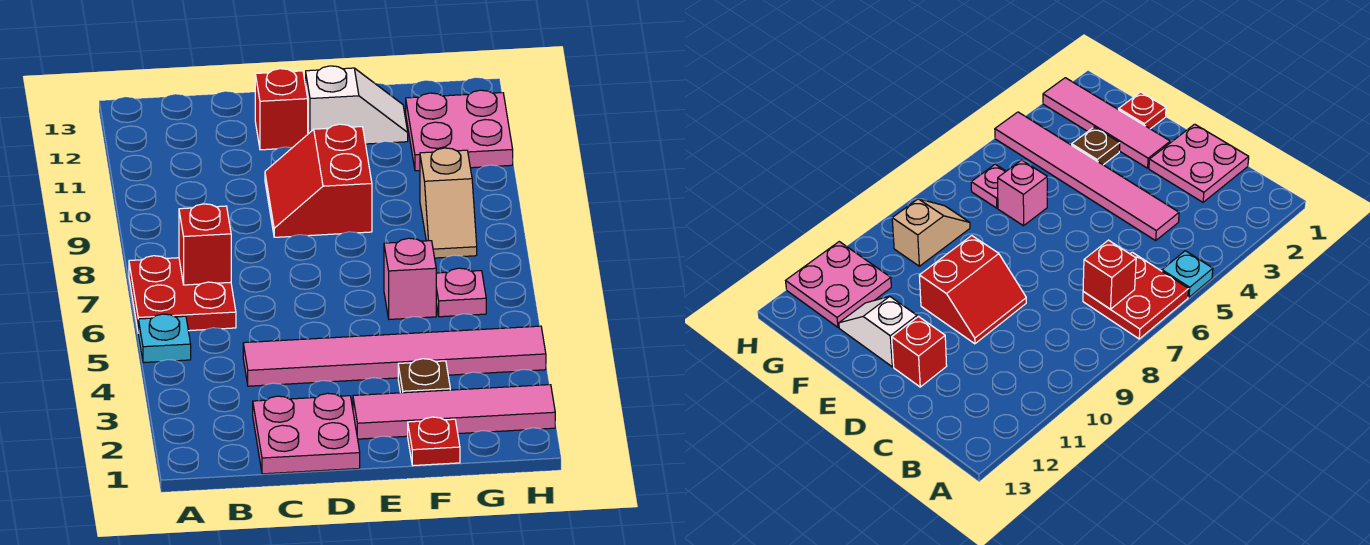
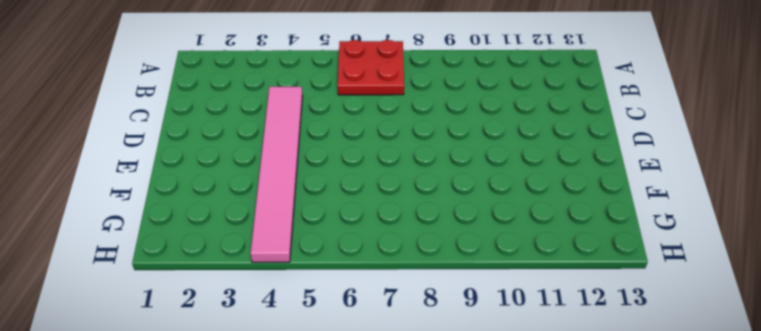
none -> cyan plate A5 level 1
none -> pink plate C1:D2 level 1
none -> red slope D9:E10 level 1 top E

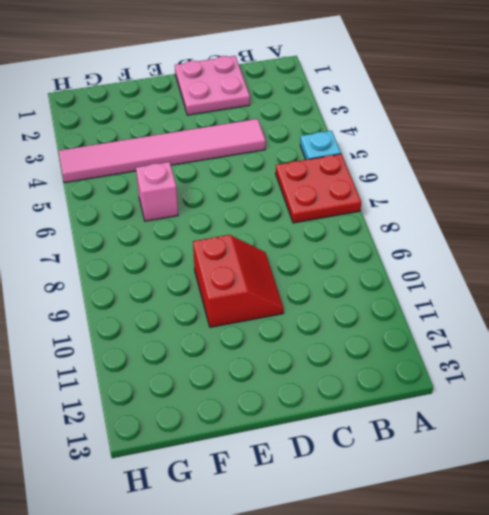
none -> red brick D12 level 1
none -> pink tile E2:H2 level 1
none -> white slope E12:F12 level 1 top E

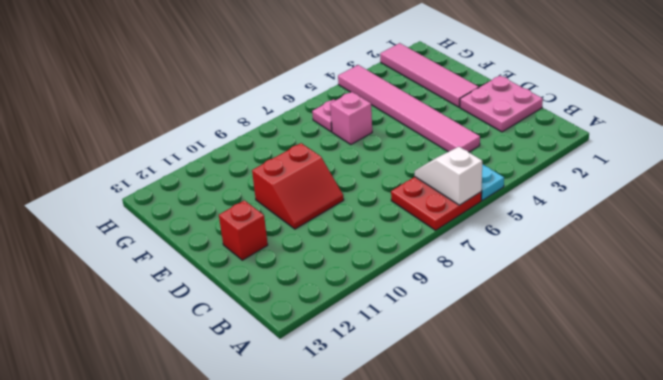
white slope A6:B6 level 2 top A -> white slope E12:F12 level 1 top E
none -> red plate F1 level 1
none -> brown plate F3 level 1
none -> tan slope G8:G9 level 1 top 9

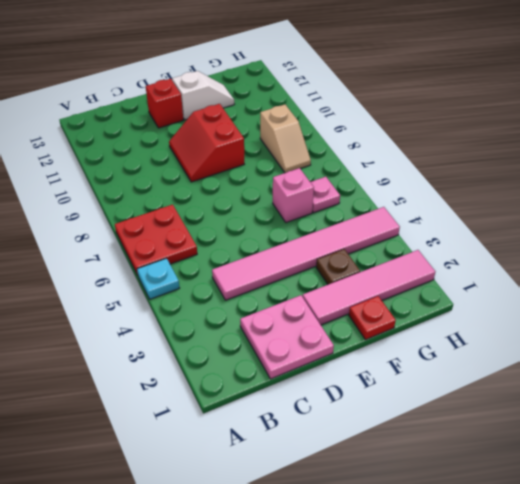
none -> pink plate G11:H12 level 1
none -> red brick B7 level 2

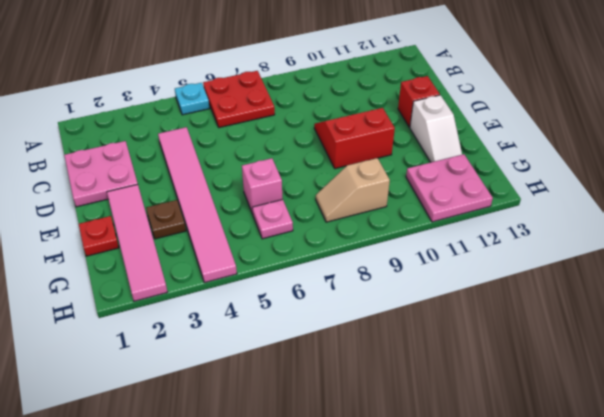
none -> red brick B7 level 2

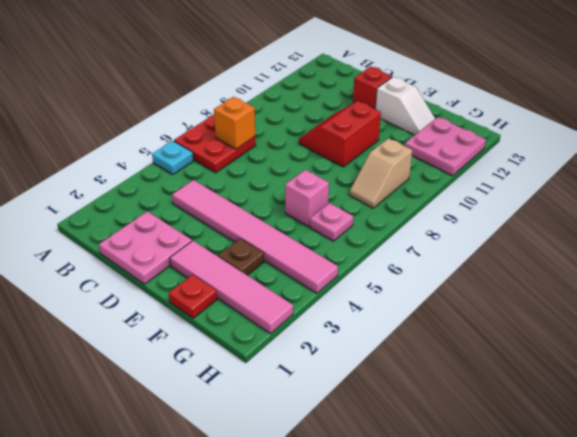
orange brick B7 level 2 -> red brick B7 level 2

